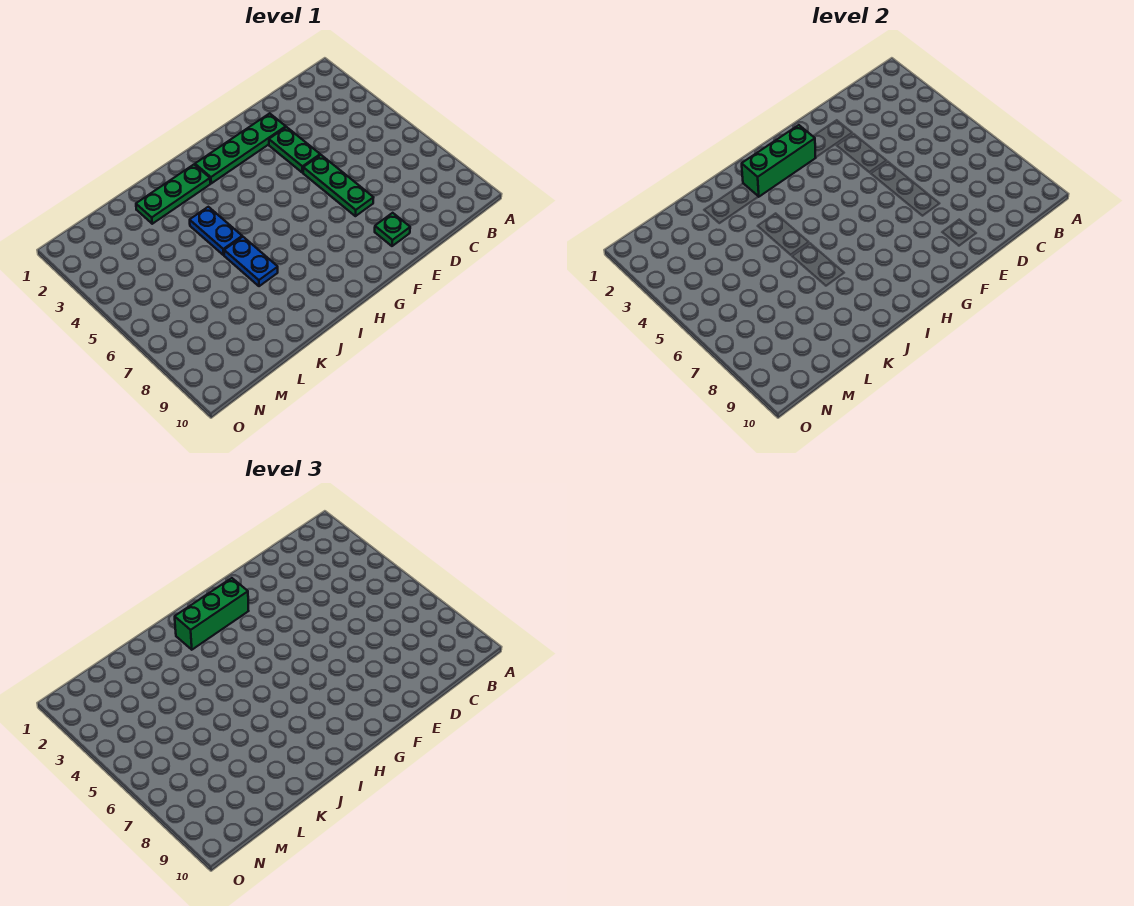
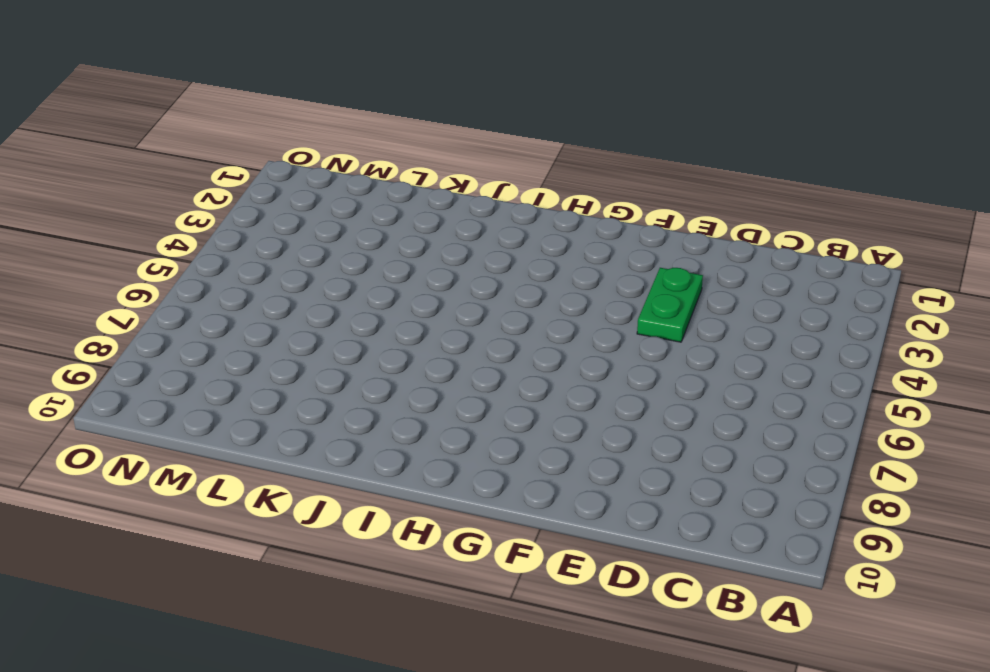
none -> green plate E2:H2 level 1
none -> green plate E5:E7 level 1

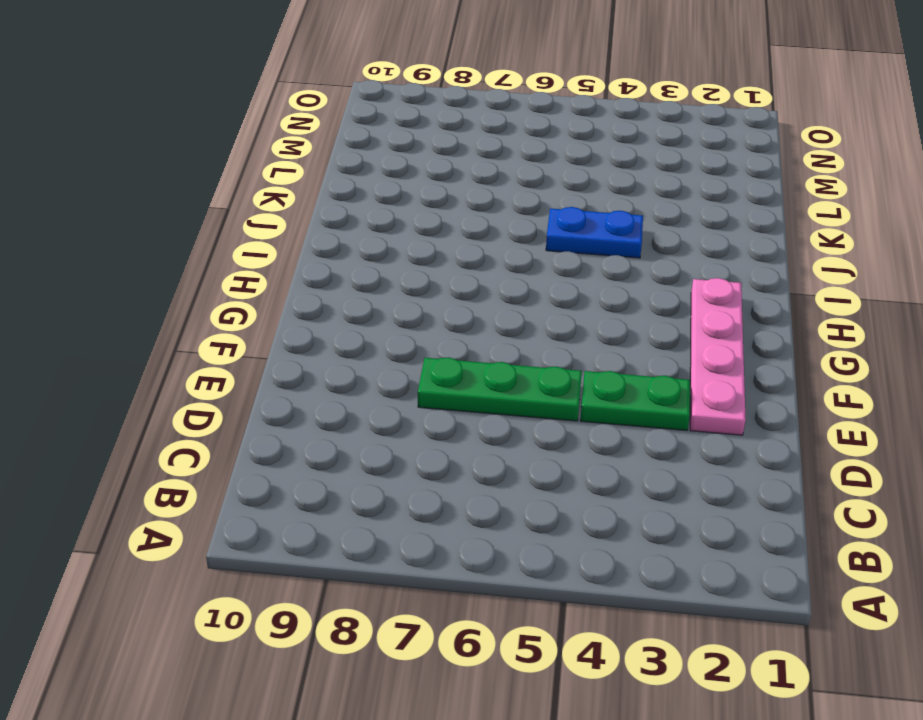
pink plate E2:H2 level 1 -> green plate E2:H2 level 1
none -> green plate E9 level 1
none -> green plate I2:K2 level 1

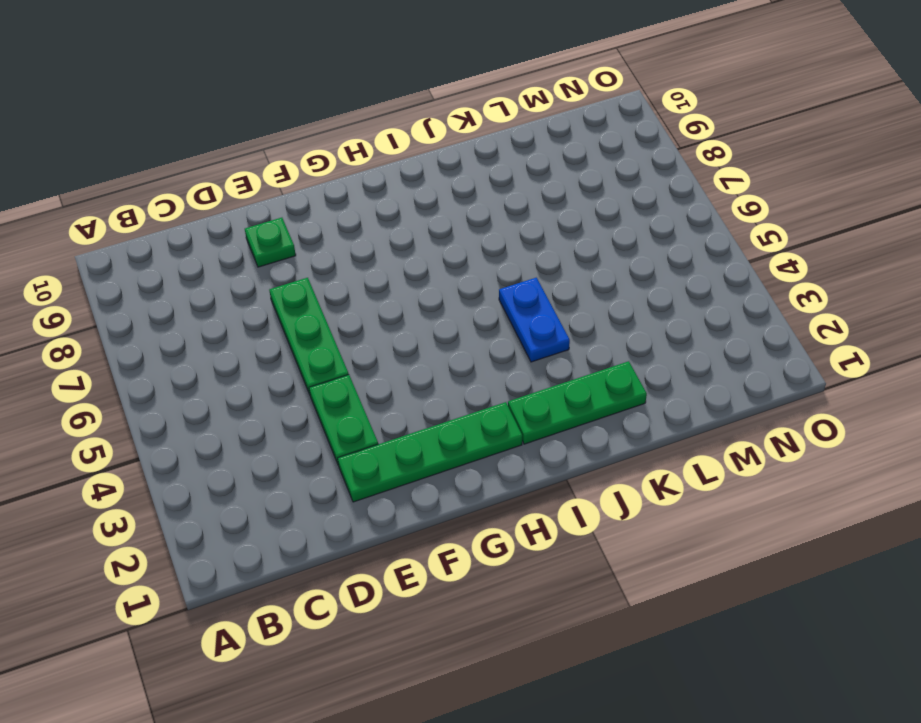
none -> blue plate J6:J7 level 1
none -> green brick G2:I2 level 2

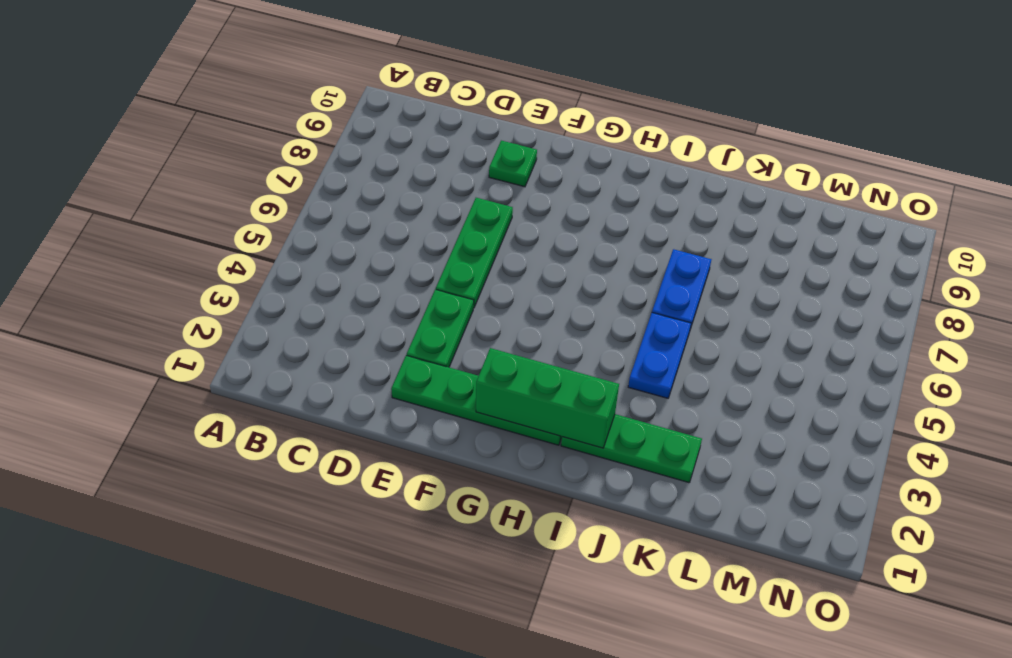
none -> green brick G2:I2 level 3

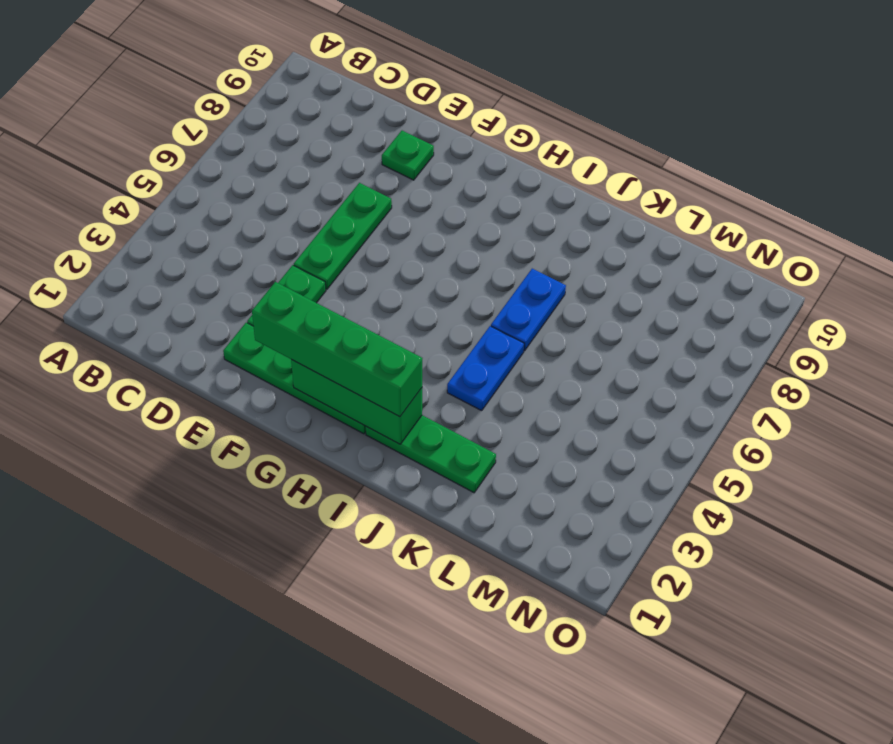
green brick F2:I2 level 3 -> green brick G2:I2 level 3

